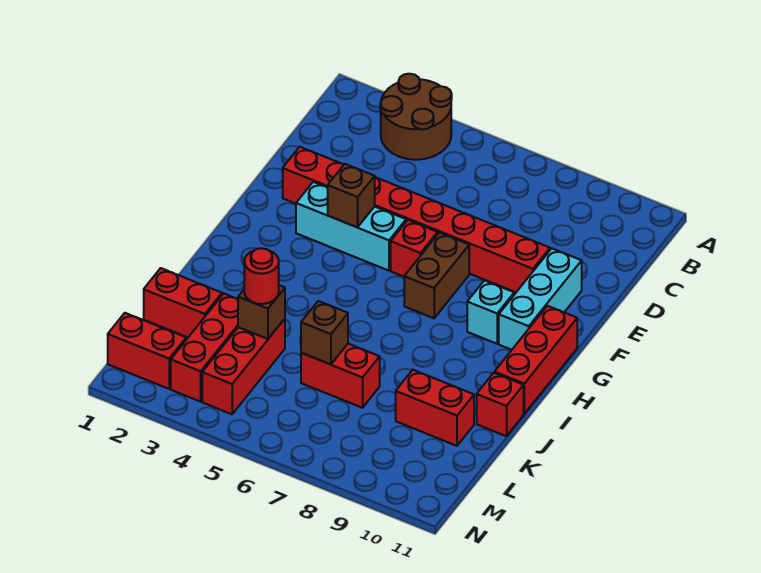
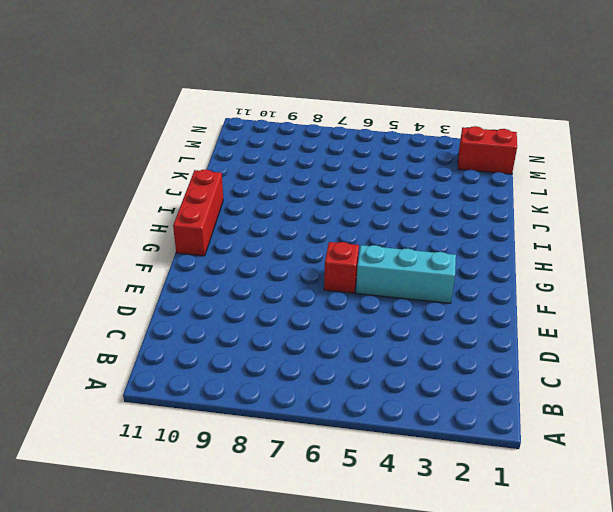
none -> brown round brick A3:B4 level 1
none -> red brick E2:E9 level 1
none -> cyan brick E10:G10 level 1

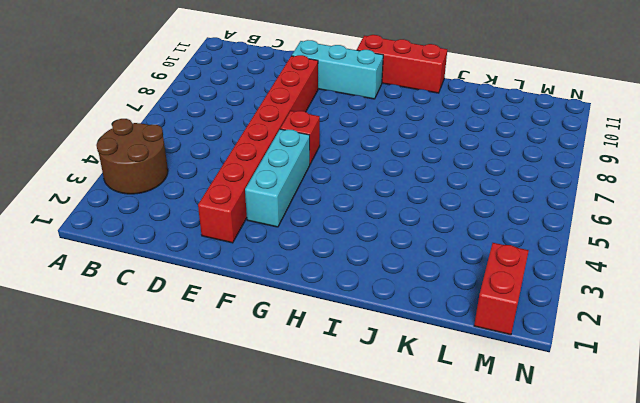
none -> brown brick F7:G7 level 1
none -> cyan brick G9 level 1
none -> red brick J11 level 1

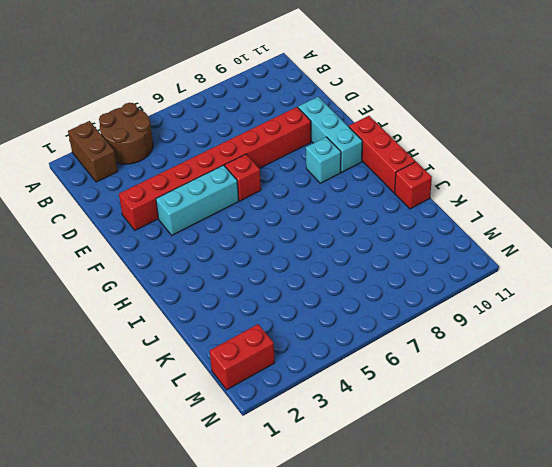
brown brick A2:B2 level 1 -> brown brick F7:G7 level 1
none -> red brick K1:K2 level 1
none -> red brick K3:M3 level 1
none -> red brick K4:M4 level 1

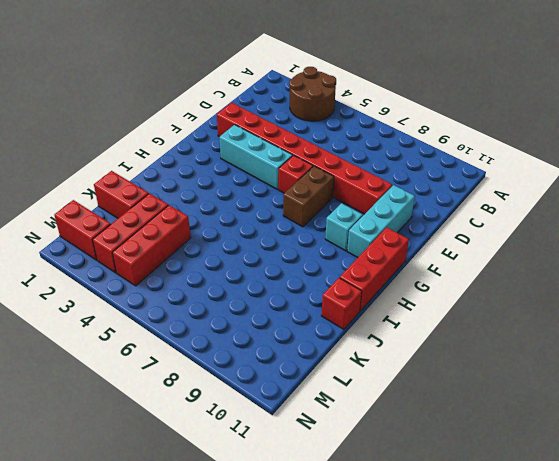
none -> red brick K6:K7 level 1
none -> red brick K9:K10 level 1
none -> brown brick F4 level 2

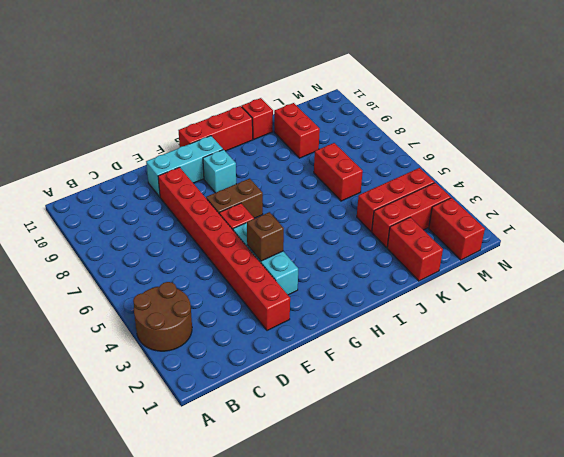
none -> brown brick K4 level 2
none -> brown brick K6 level 2
none -> red round brick K4 level 3

